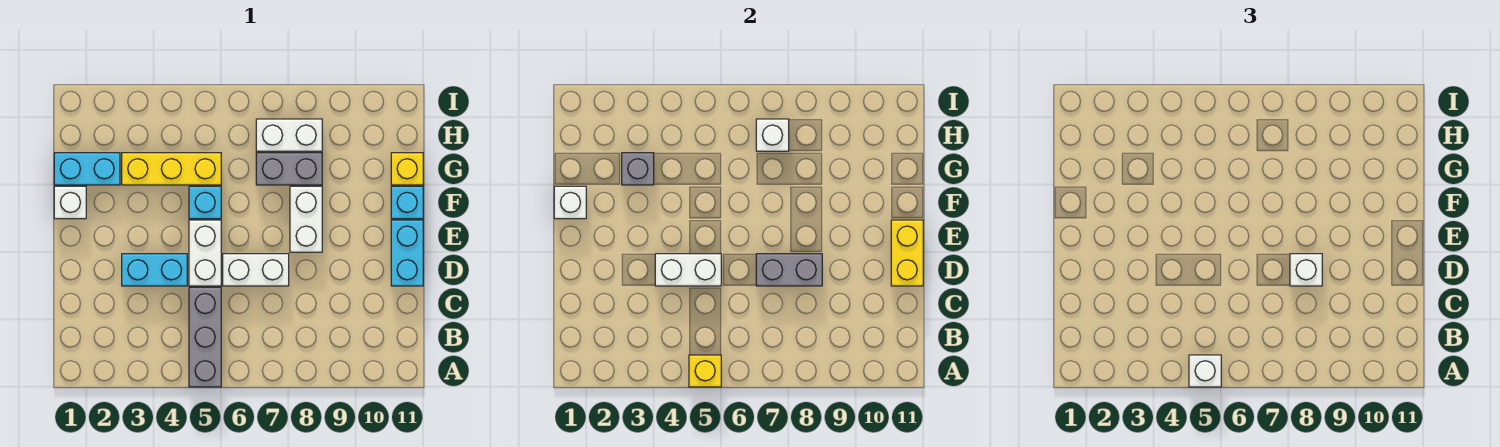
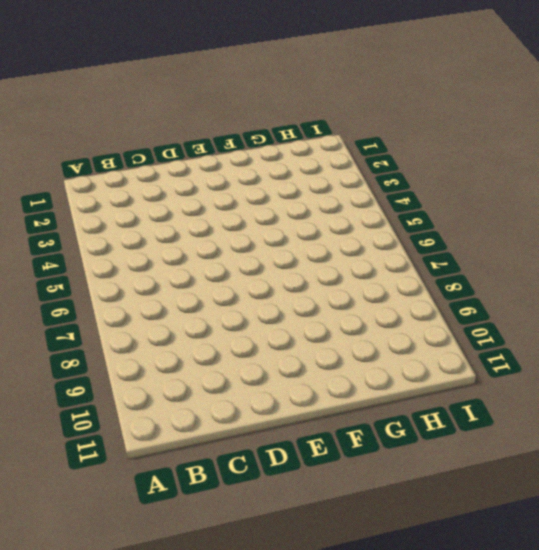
none -> grey brick A5:C5 level 1
none -> cyan brick D3:D4 level 1
none -> white brick D5:E5 level 1

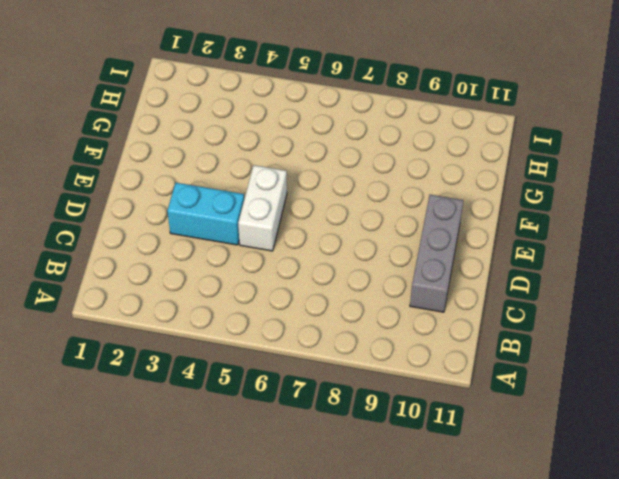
grey brick C10:E10 level 1 -> grey brick A5:C5 level 1
none -> white brick D6:D7 level 1
none -> cyan brick D11:E11 level 1
none -> white brick E8:F8 level 1

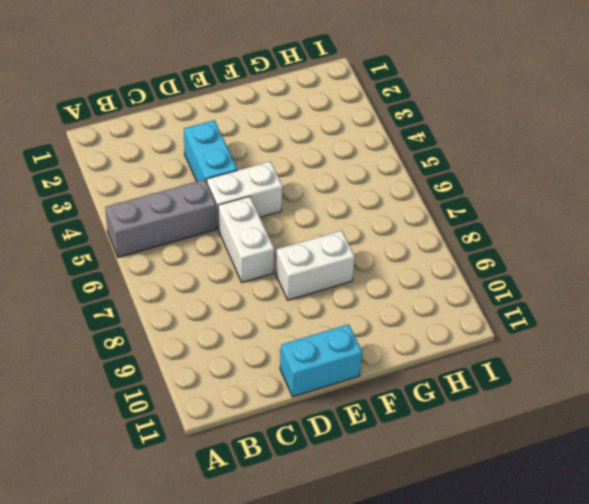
none -> white brick F1 level 1
none -> cyan brick F5 level 1
none -> cyan brick F11 level 1

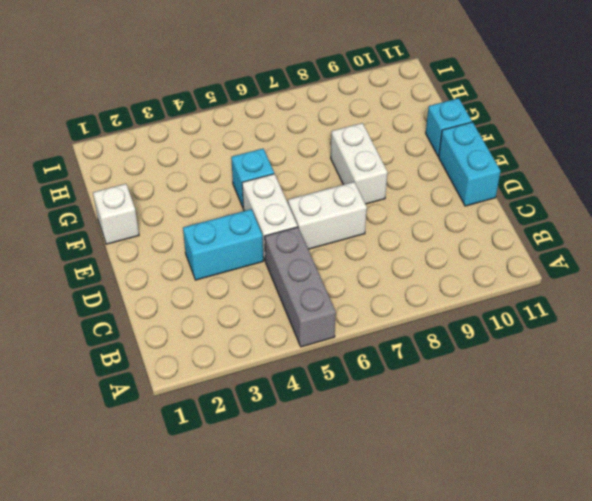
none -> cyan brick G1:G2 level 1
none -> yellow brick G3:G5 level 1
none -> grey brick G7:G8 level 1

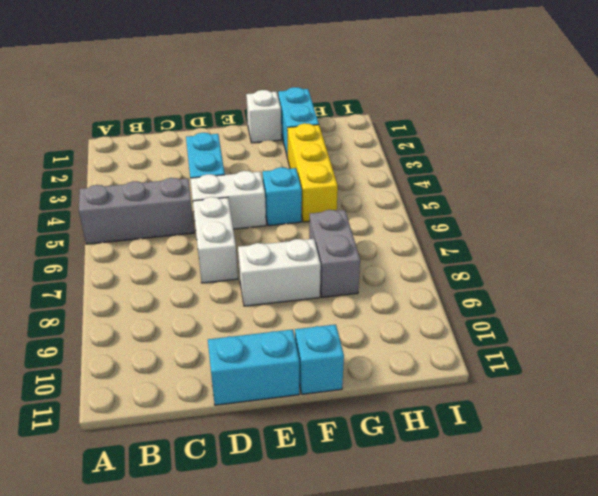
none -> yellow brick G11 level 1
none -> white brick H7:H8 level 1
none -> yellow brick A5 level 2

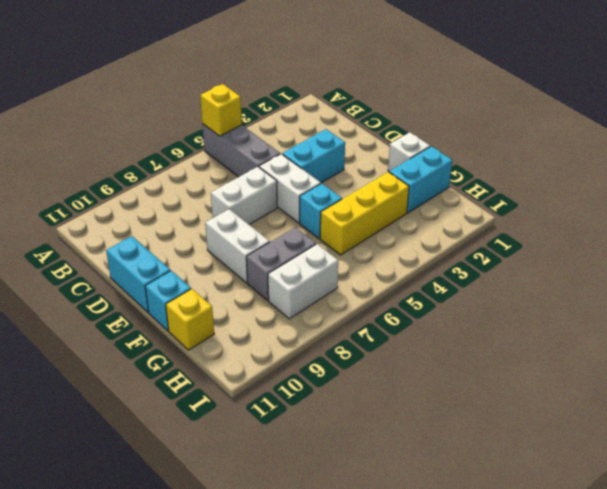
none -> white brick D4:D5 level 2
none -> grey brick D7:D8 level 2
none -> yellow brick D11:E11 level 2

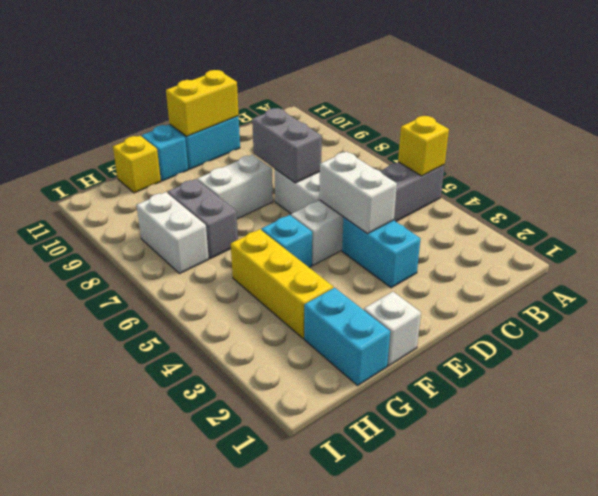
none -> white brick F1 level 2
none -> grey brick G3 level 2
none -> white brick H7 level 2

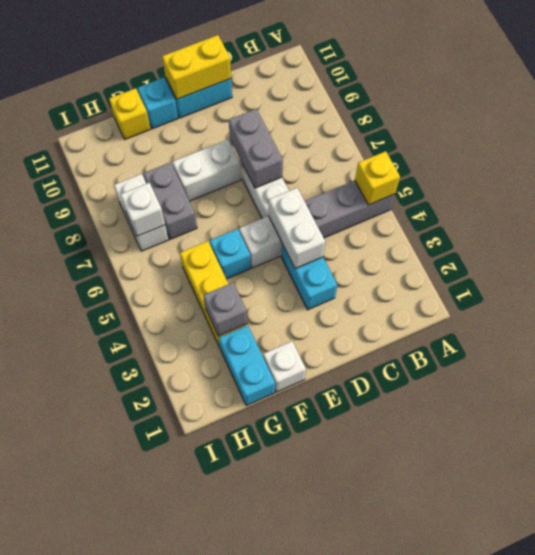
none -> white brick F1 level 2
none -> white brick A5 level 3
none -> white brick D8 level 3

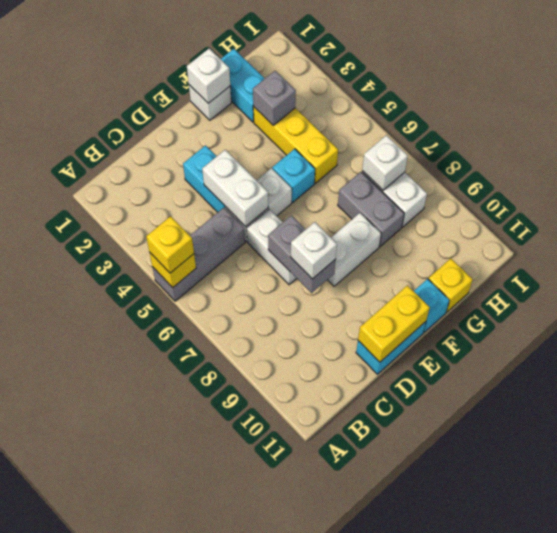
yellow brick A5 level 3 -> white brick A5 level 3

